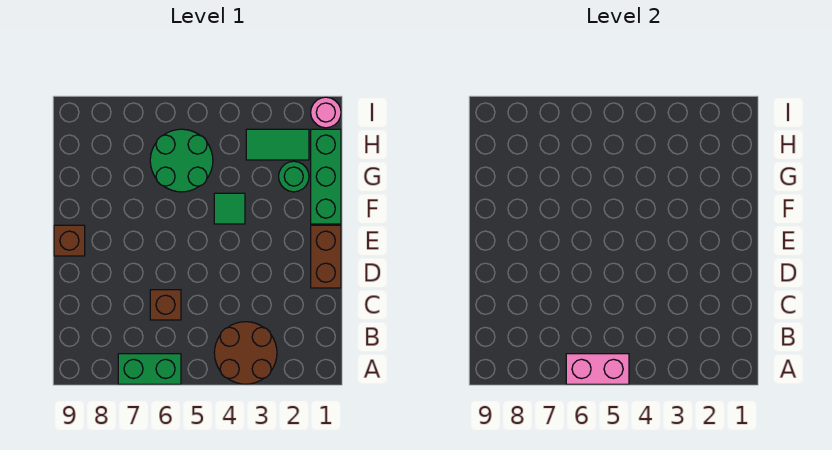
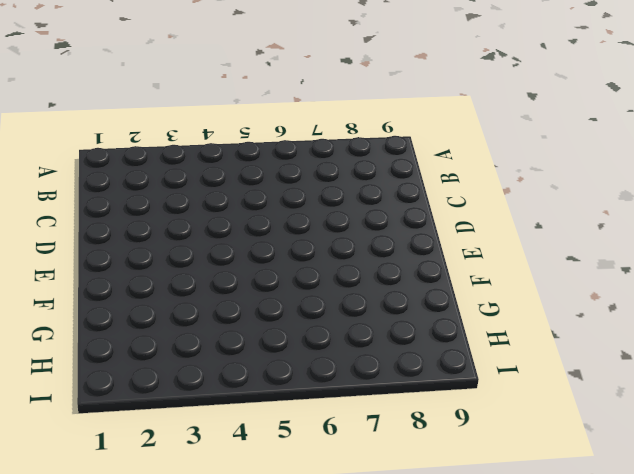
none -> brown round brick A3:B4 level 1
none -> green brick A6:A7 level 1
none -> brown brick C6 level 1

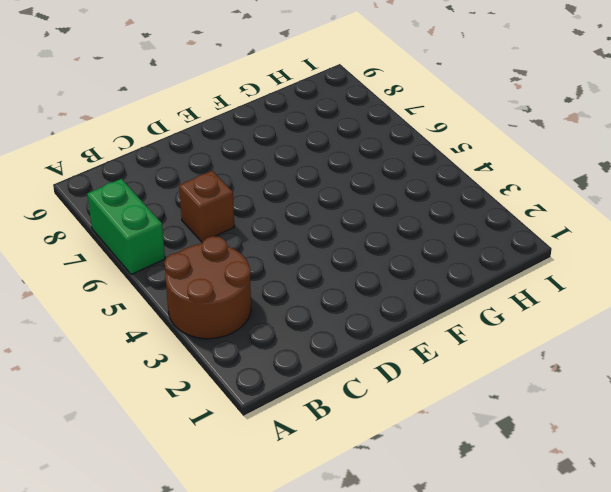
none -> brown brick D1:E1 level 1
none -> brown brick E9 level 1
none -> green brick F1:H1 level 1

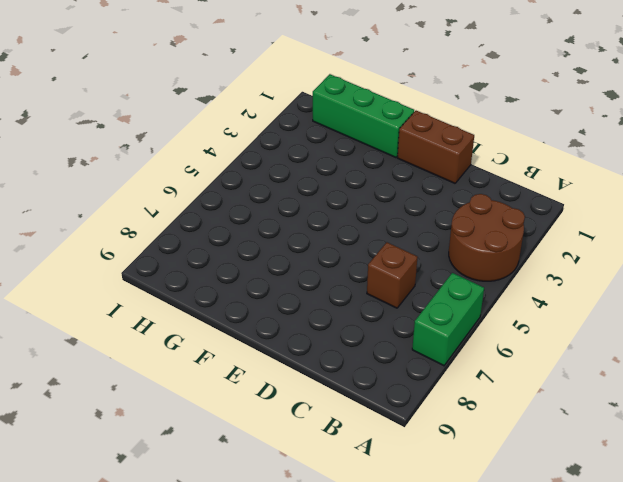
none -> brown brick E9 level 1
none -> green tile F4 level 1
none -> green round brick G2 level 1

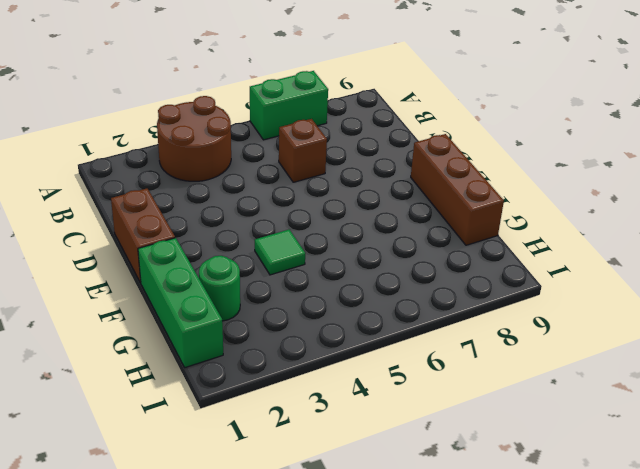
brown brick E9:G9 level 1 -> brown brick E9 level 1
none -> green round brick G5:H6 level 1
none -> green tile H2:H3 level 1
none -> pink round brick I1 level 1

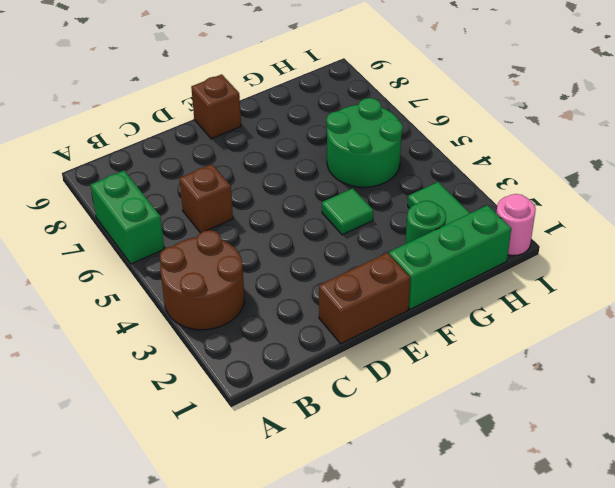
none -> pink brick A5:A6 level 2

